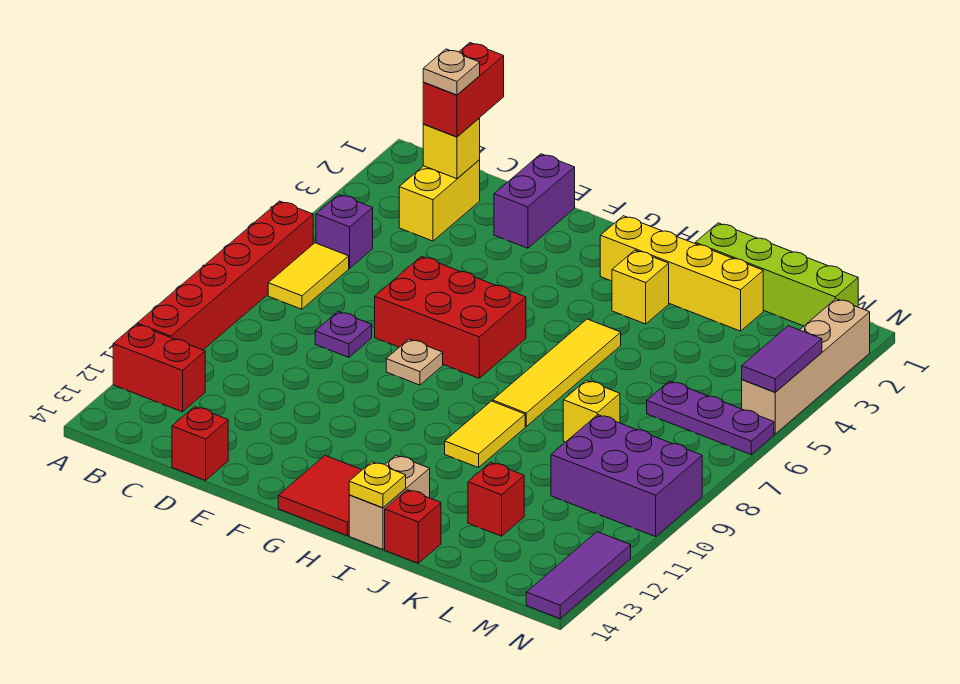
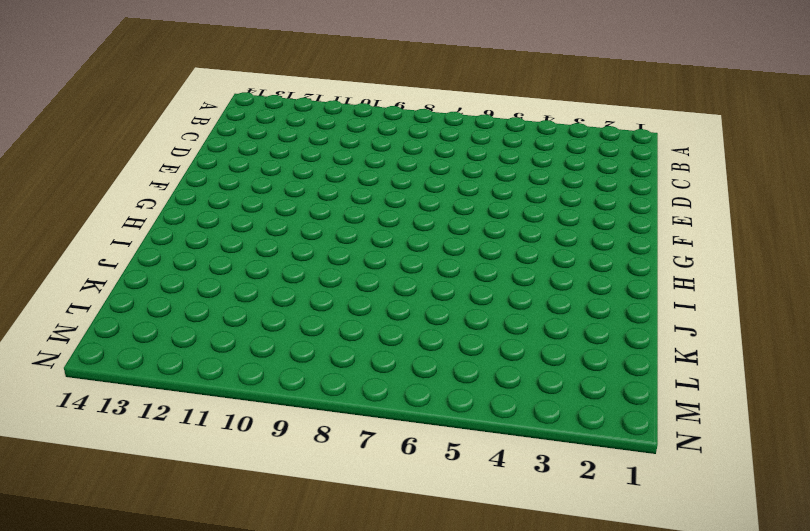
none -> red brick A6:A11 level 1
none -> red brick A12:B12 level 1
none -> purple brick B5 level 1

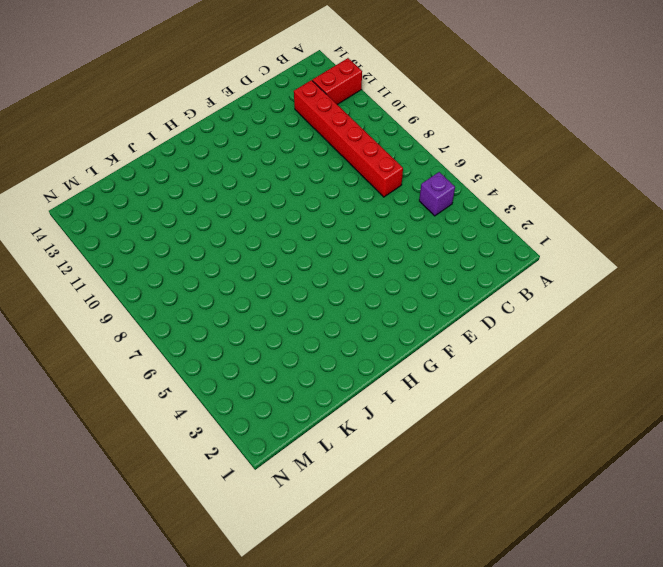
red brick C7:C12 level 1 -> red brick A6:A11 level 1
none -> yellow tile B6:B7 level 1
none -> yellow brick C2:C3 level 1
none -> purple plate D8 level 1

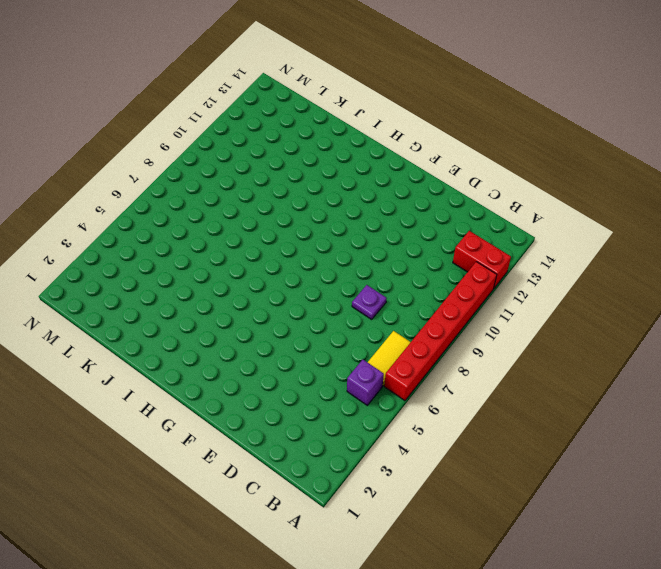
none -> yellow brick C2:C3 level 1
none -> red brick D14 level 1
none -> purple brick E1:E2 level 1

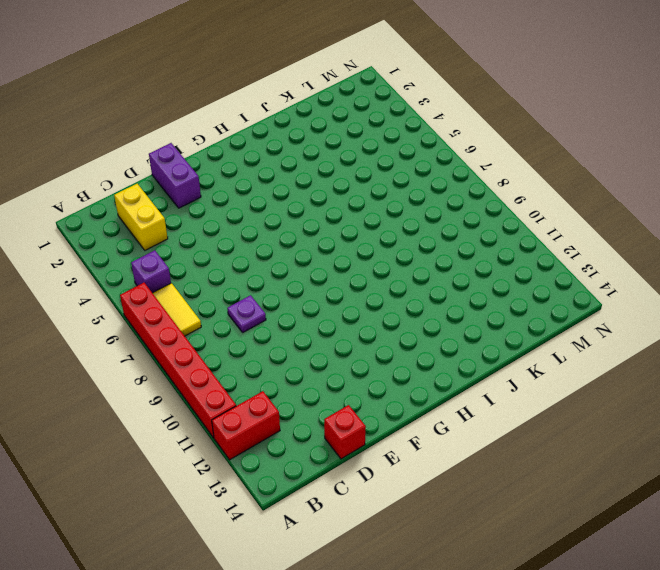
none -> red brick E6:G7 level 1
none -> tan plate F8 level 1
none -> red tile G13:H14 level 1

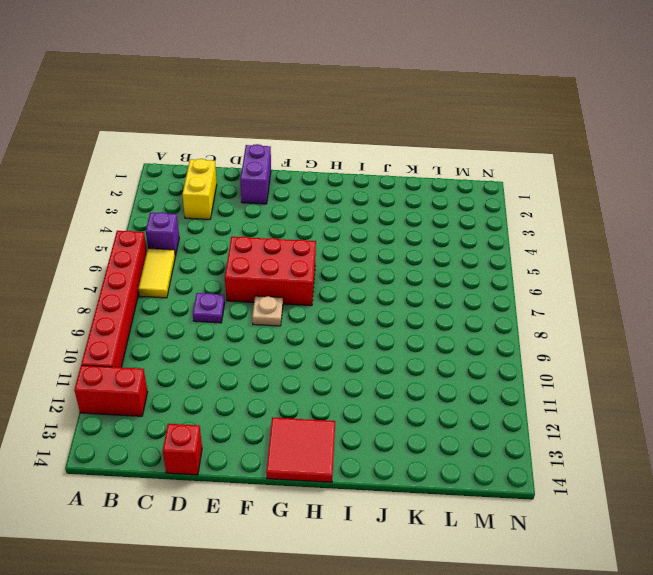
none -> yellow brick H2:K2 level 1
none -> yellow brick I3 level 1
none -> yellow tile I5:I8 level 1

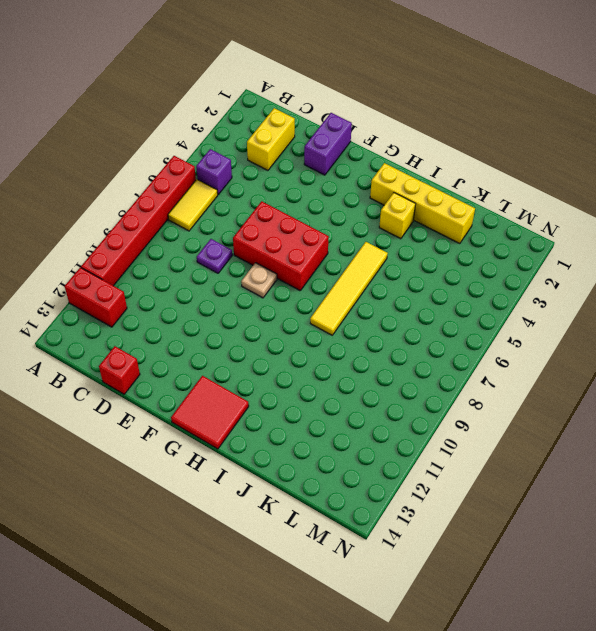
none -> yellow tile I9:I10 level 1
none -> tan brick I13:I14 level 1
none -> lime brick J1:M1 level 1

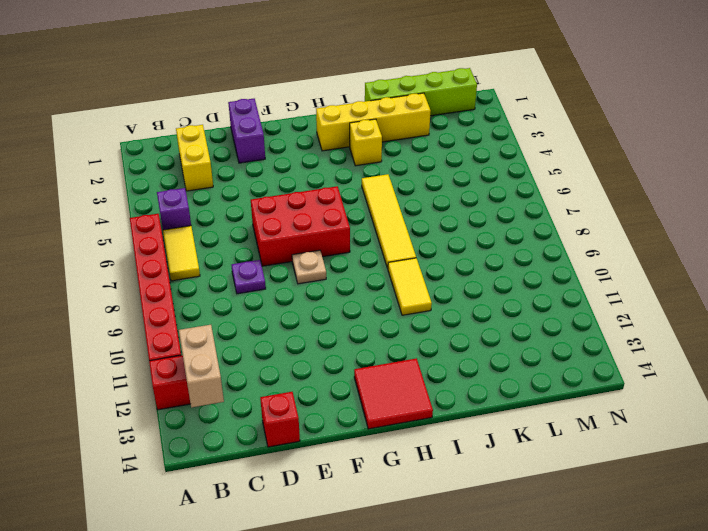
tan brick B12:B13 level 2 -> tan brick I13:I14 level 1
none -> red brick J14 level 1
none -> yellow brick K8 level 1
none -> red brick K12 level 1

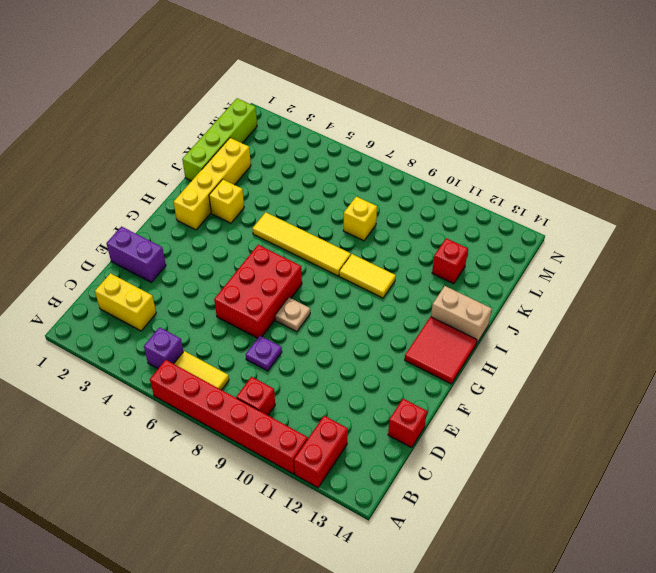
red brick B9 level 1 -> red brick J14 level 1
none -> purple plate L6:N6 level 1
none -> purple brick L9:N10 level 1
none -> tan brick N2:N5 level 1

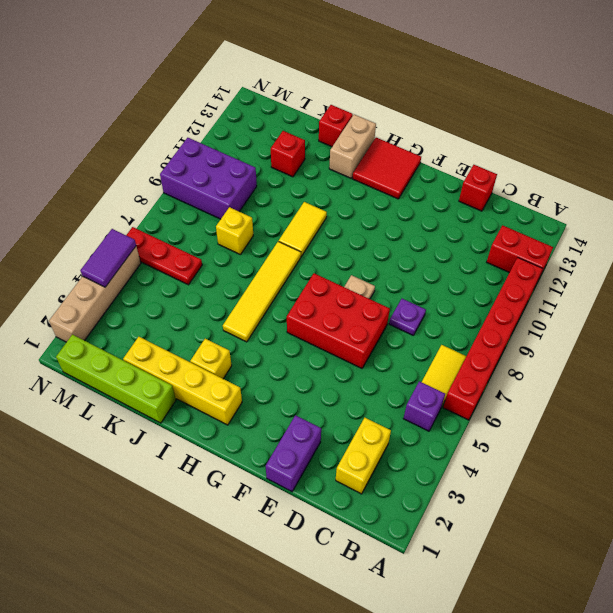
red plate L6:N6 level 1 -> purple plate L6:N6 level 1
none -> purple tile N12:N14 level 1
none -> yellow brick C2 level 2
none -> yellow plate I14 level 2

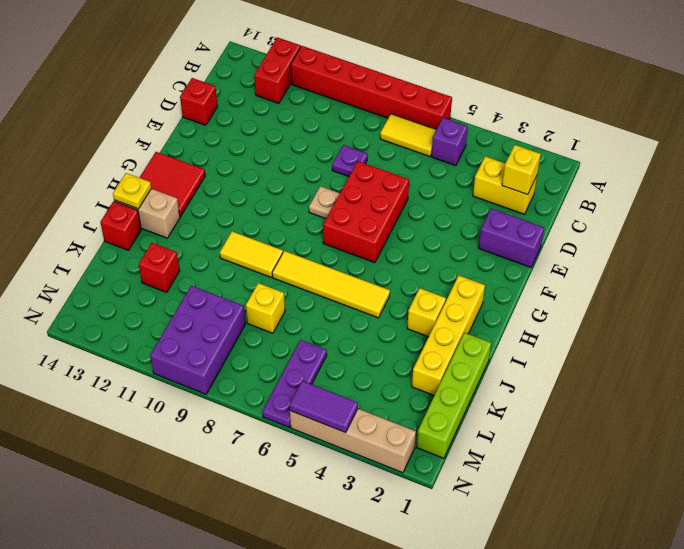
none -> purple tile N12:N14 level 1
none -> red brick C1:C2 level 3
none -> tan plate C2 level 4

